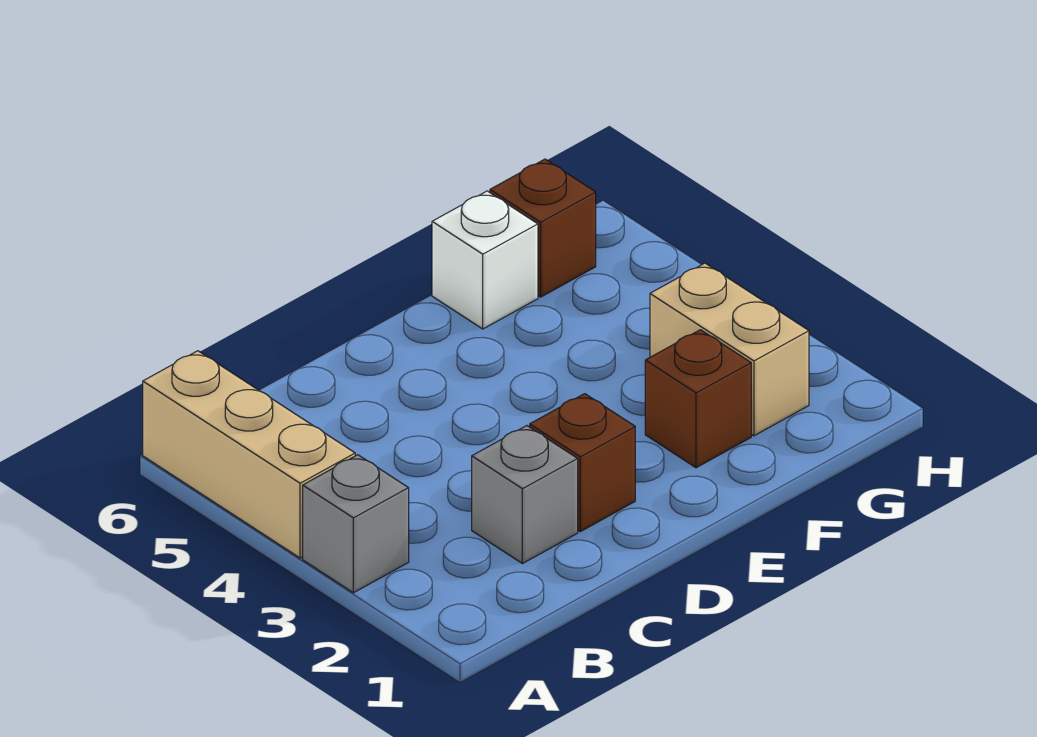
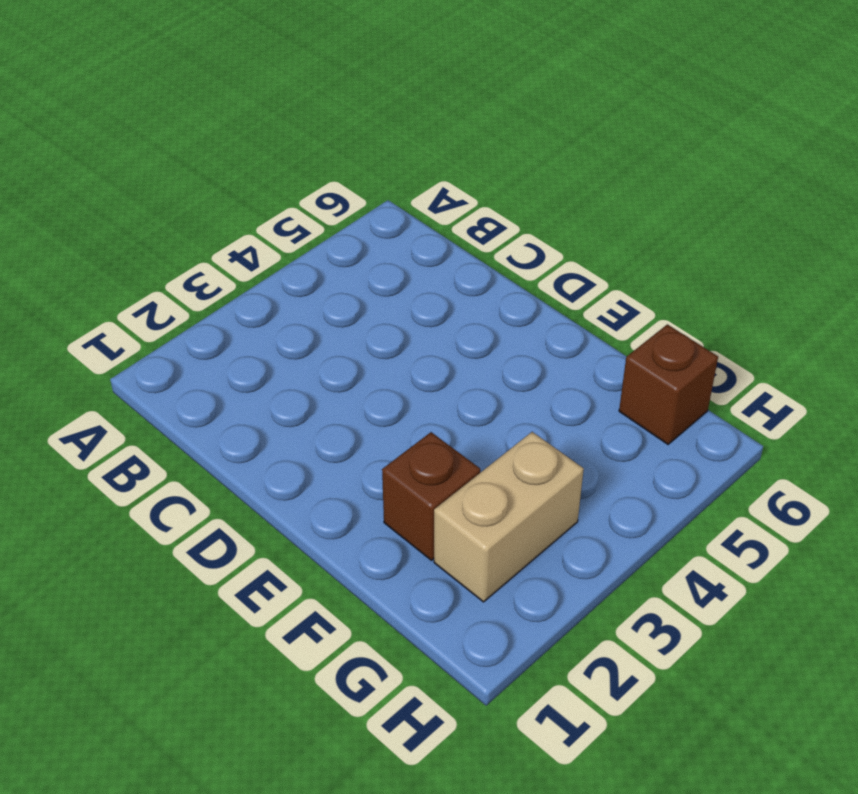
none -> grey brick A3 level 1
none -> tan brick A4:A6 level 1

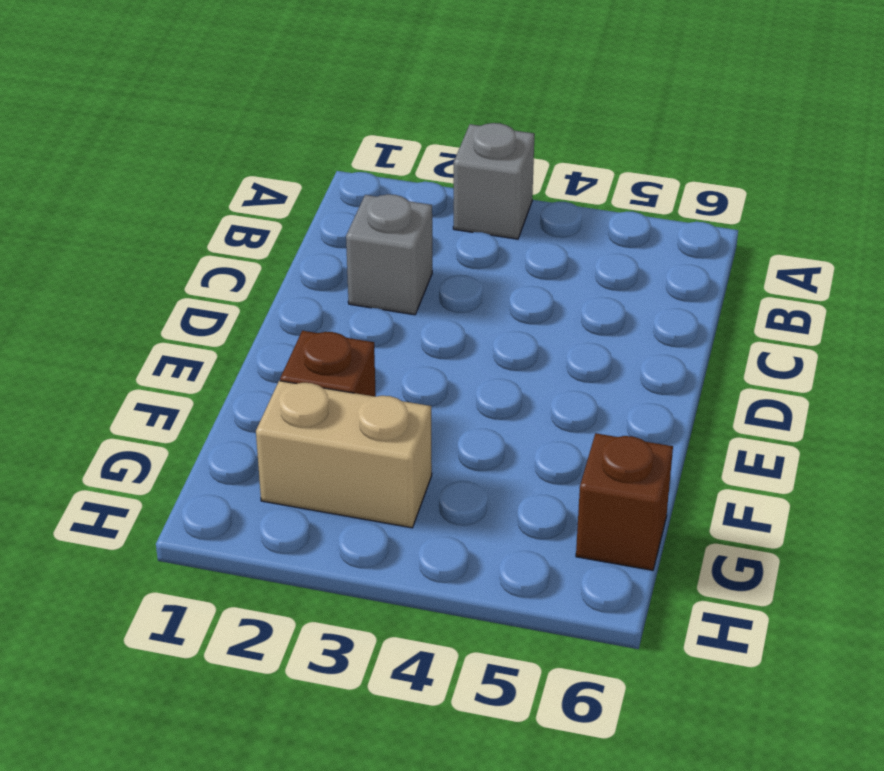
none -> tan brick A4:A6 level 1
none -> brown brick D2 level 1

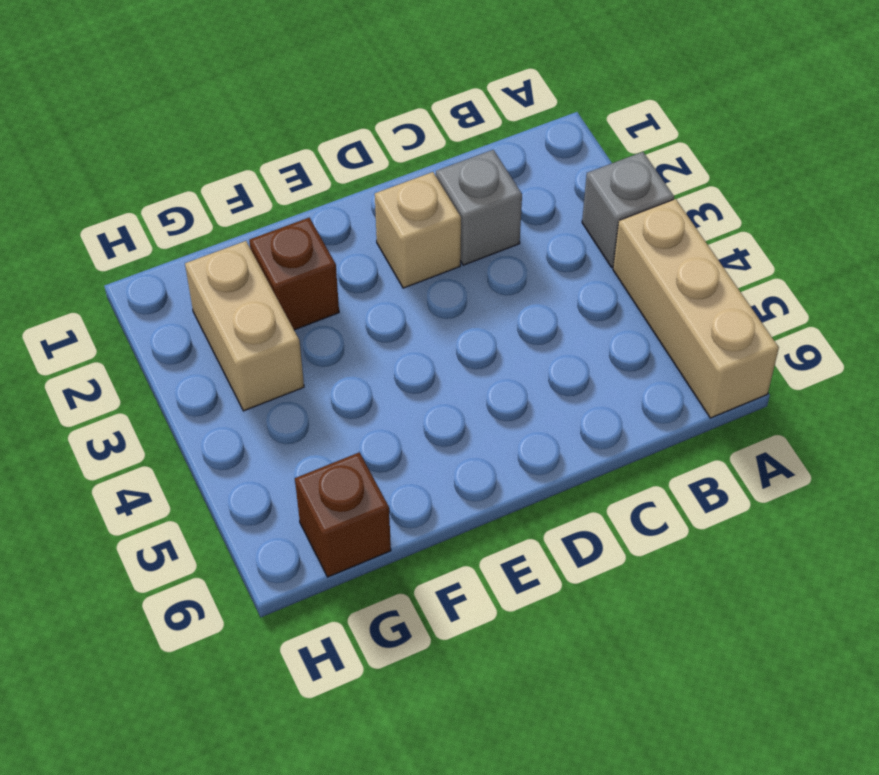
tan brick D2 level 1 -> brown brick D2 level 1
none -> white brick F6 level 1

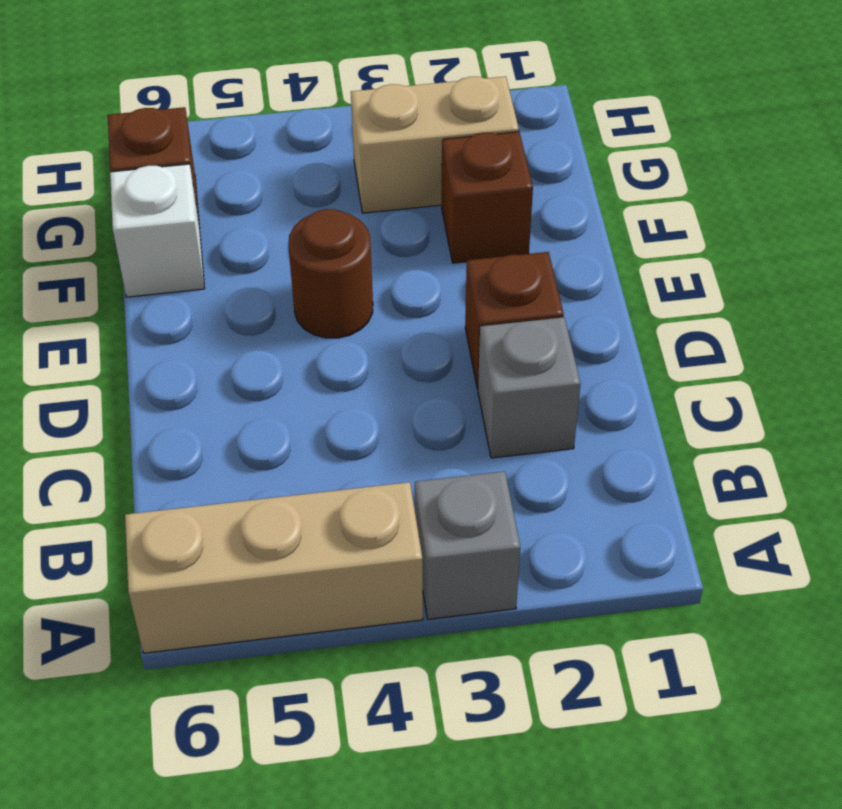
brown round brick E4 level 1 -> none

